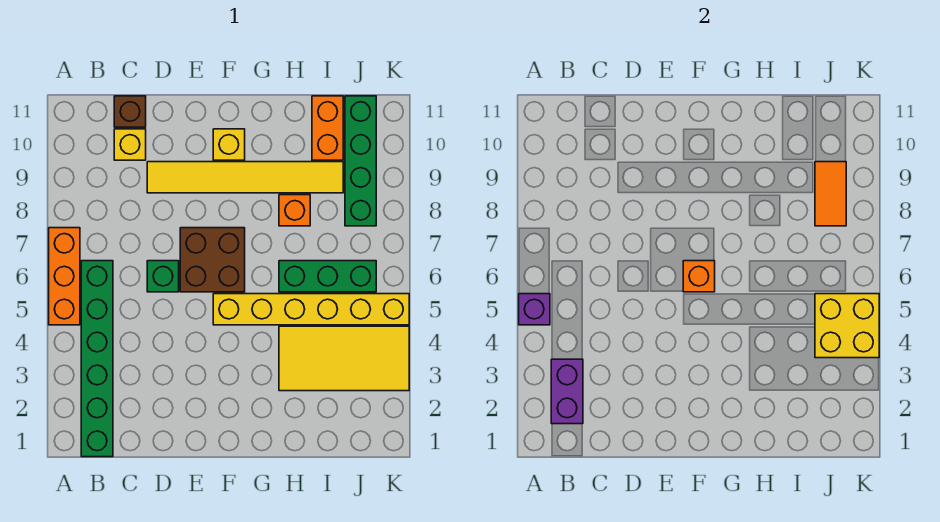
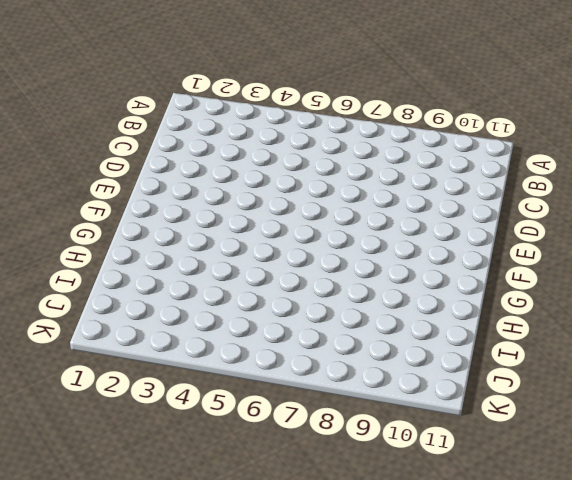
none -> orange brick A5:A7 level 1
none -> green brick B1:B6 level 1
none -> yellow brick C10 level 1

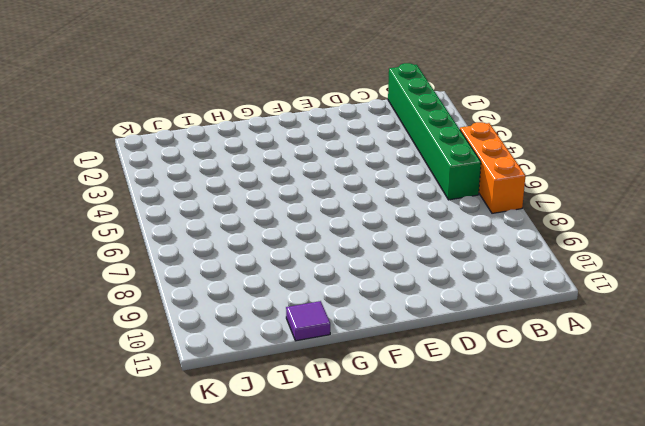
purple tile H11 level 1 -> none
none -> yellow brick C10 level 1
none -> brown brick C11 level 1
none -> green brick D6 level 1

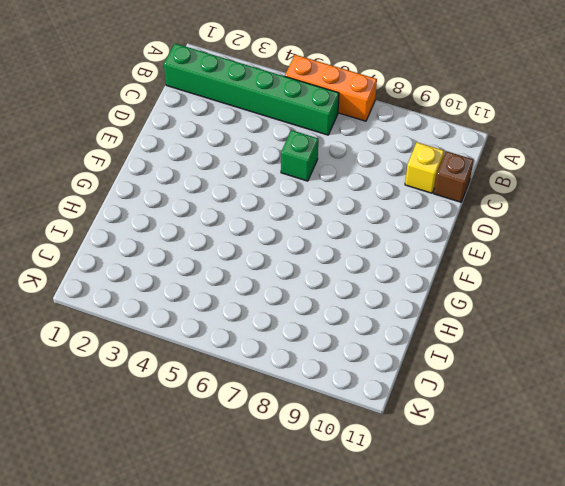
none -> yellow tile D9:I9 level 1
none -> brown brick E6:F7 level 1
none -> yellow brick F5:K5 level 1

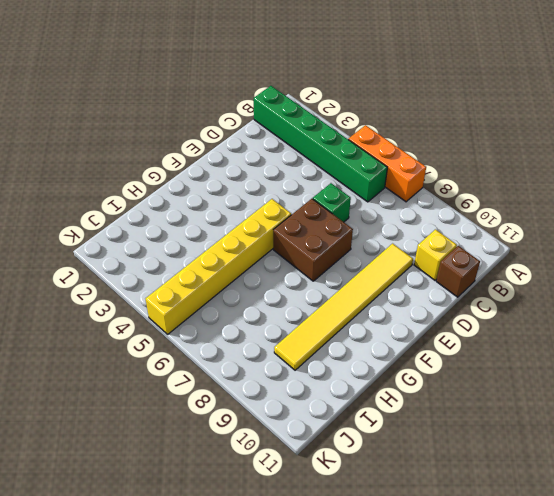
none -> yellow brick F10 level 1
none -> yellow tile H3:K4 level 1
none -> green brick H6:J6 level 1

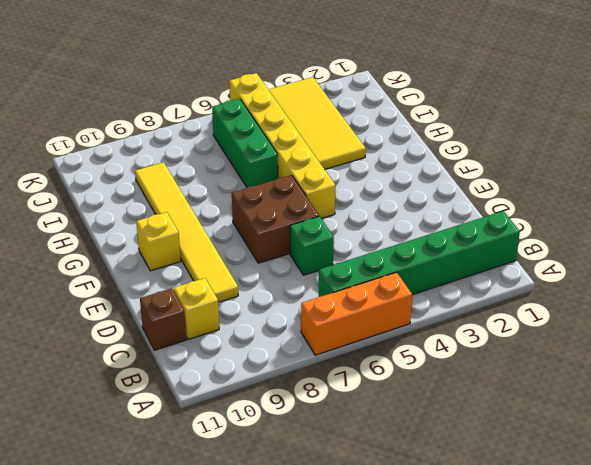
none -> orange brick H8 level 1
none -> orange brick I10:I11 level 1
none -> green brick J8:J11 level 1

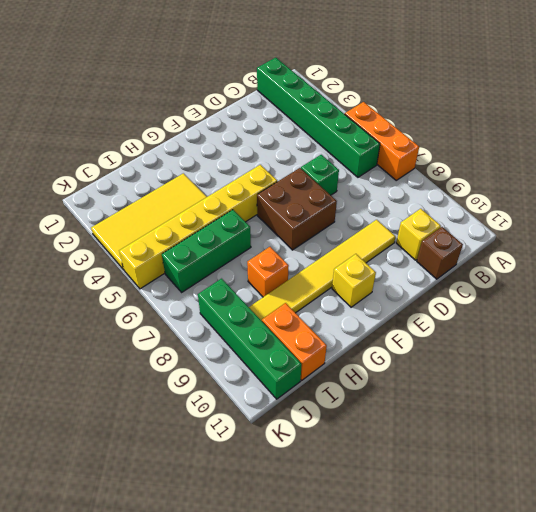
none -> purple brick A5 level 2
none -> purple brick B2:B3 level 2
none -> orange brick F6 level 2

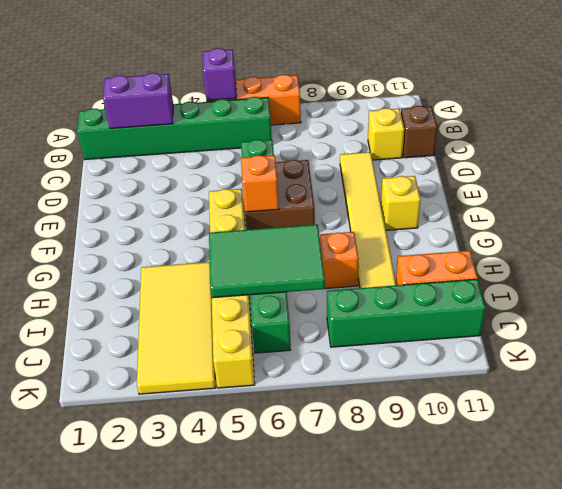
green tile H5:I7 level 2 -> none
none -> yellow brick J4:K5 level 2
none -> orange tile J8:J9 level 2

